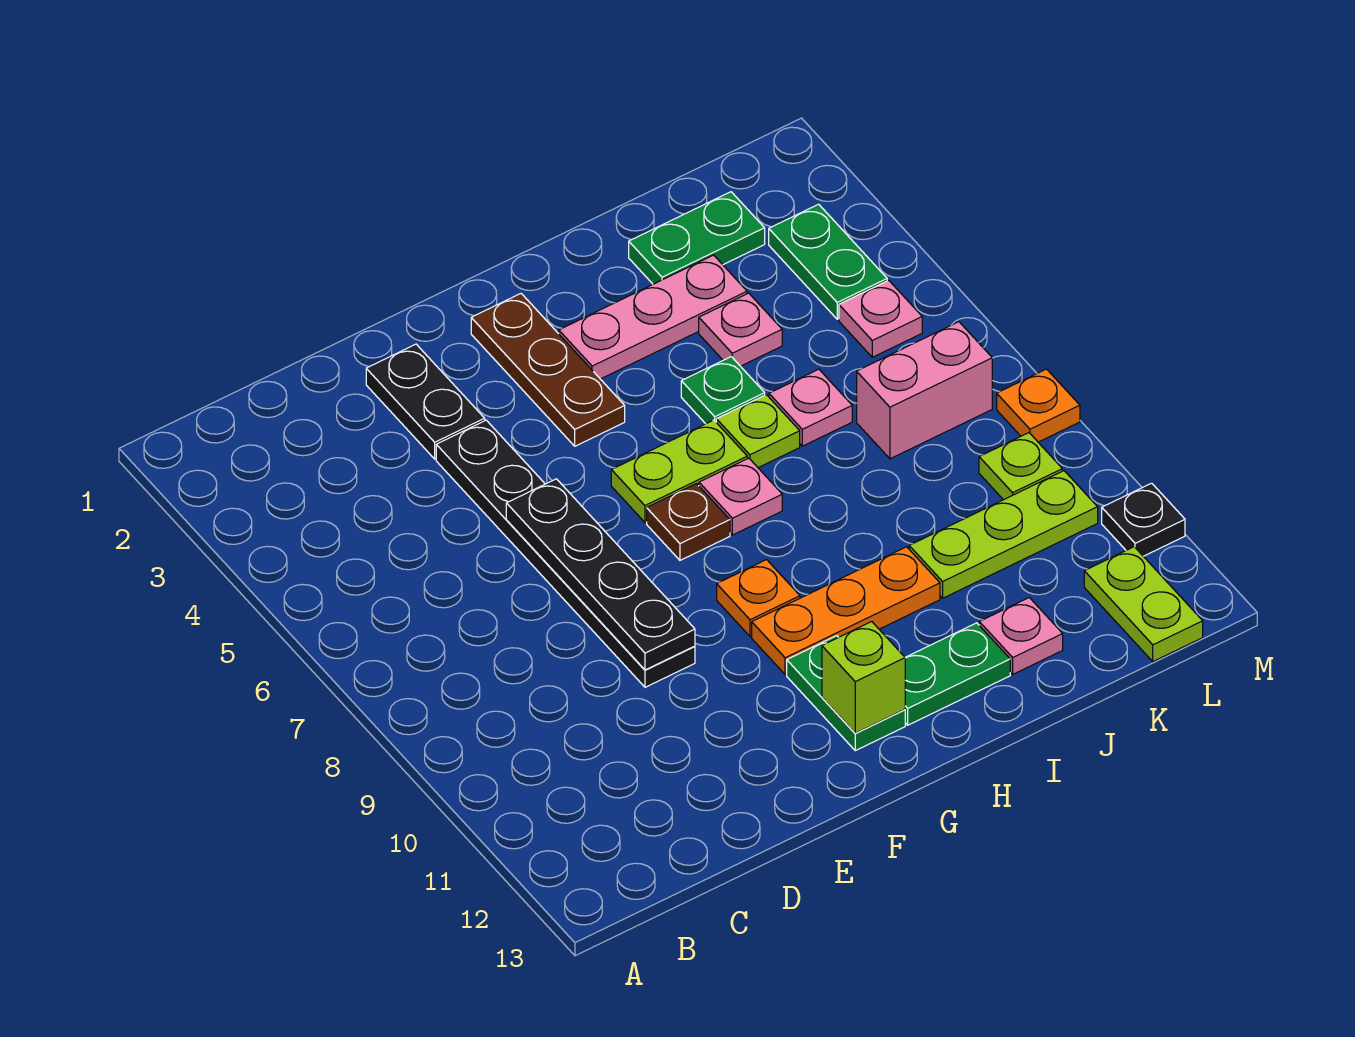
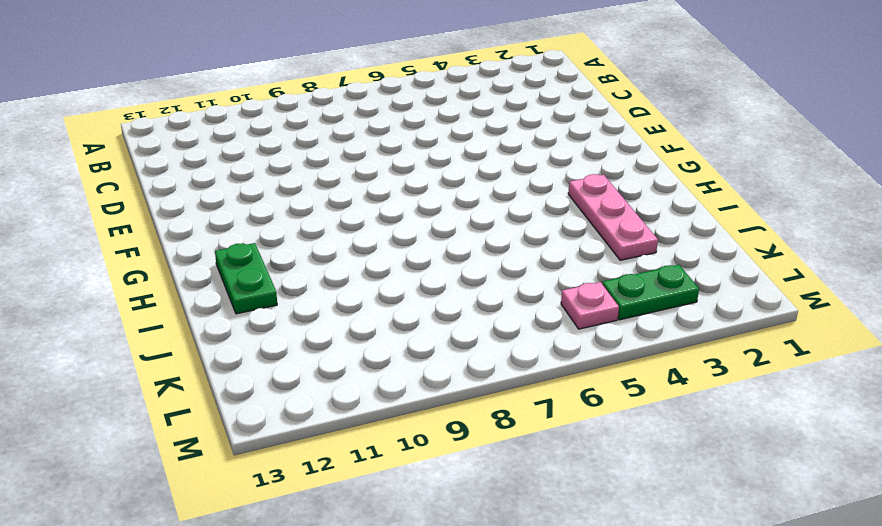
none -> black plate E2:E3 level 1
none -> black plate E4:E9 level 1
none -> brown plate G2:G4 level 1

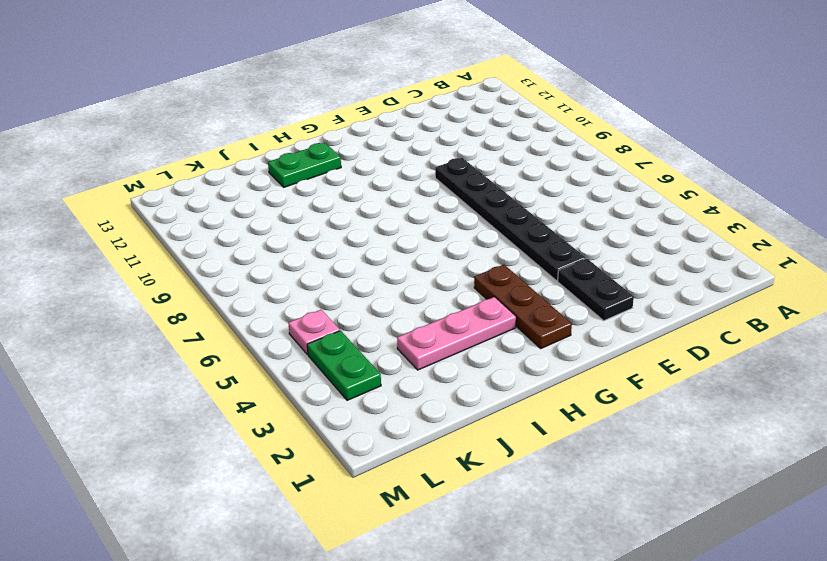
none -> lime plate G6:H6 level 1
none -> brown plate G7 level 1
none -> orange plate G9 level 1

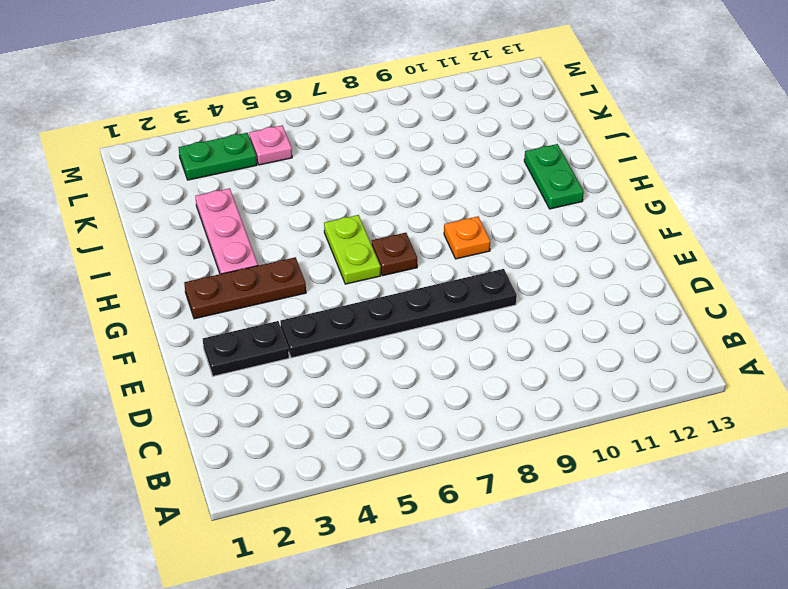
none -> orange plate G10:I10 level 1
none -> green plate G11:G12 level 1
none -> pink plate H7 level 1

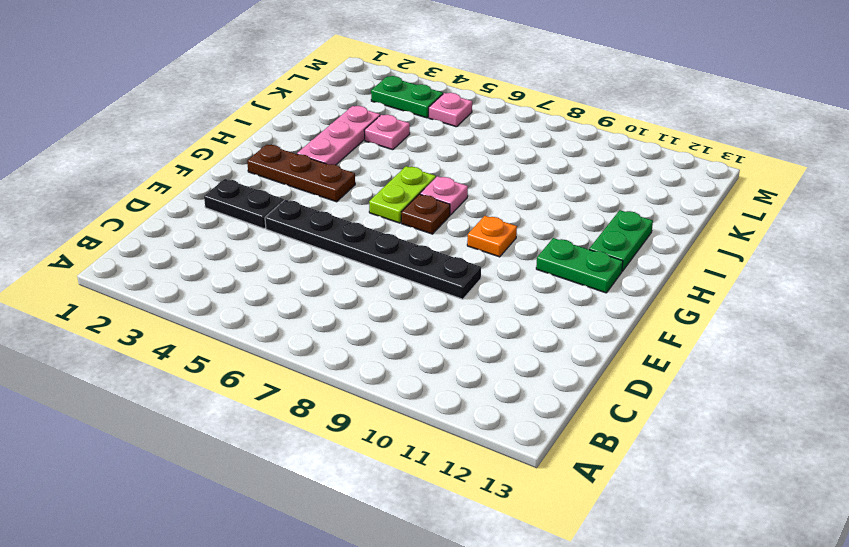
none -> orange plate G10:I10 level 1
none -> green plate I5 level 1
none -> lime plate I6 level 1

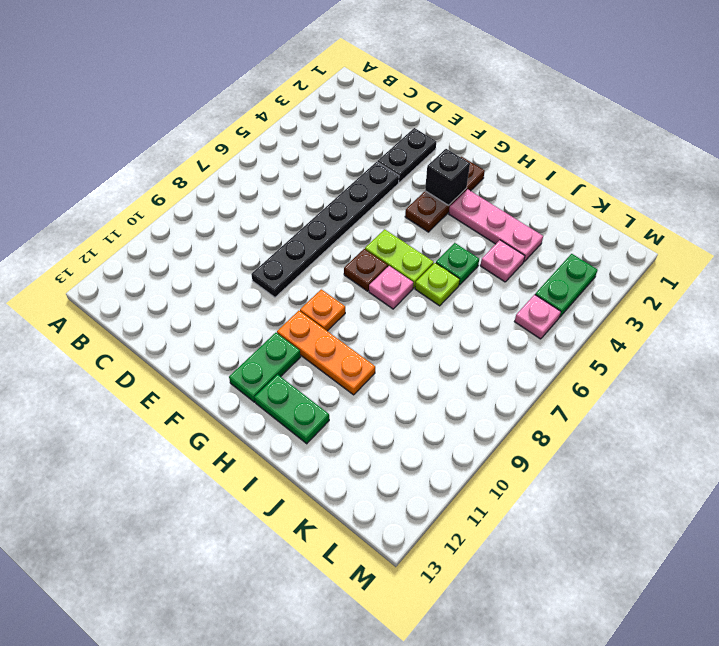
black brick G3 level 2 -> none
none -> green plate J2:K2 level 1
none -> pink plate J6 level 1
none -> lime plate J10:L10 level 1

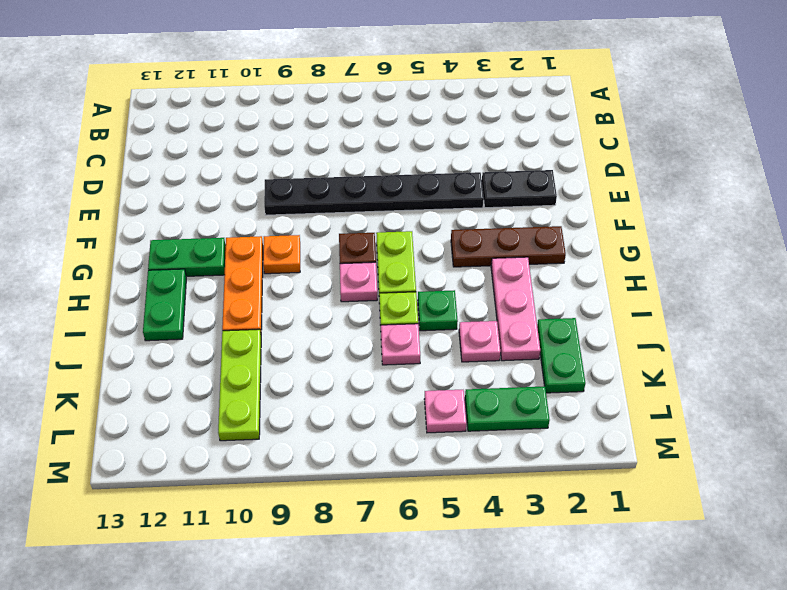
none -> pink plate J12 level 1
none -> pink brick K7:L7 level 1
none -> lime plate L9 level 1

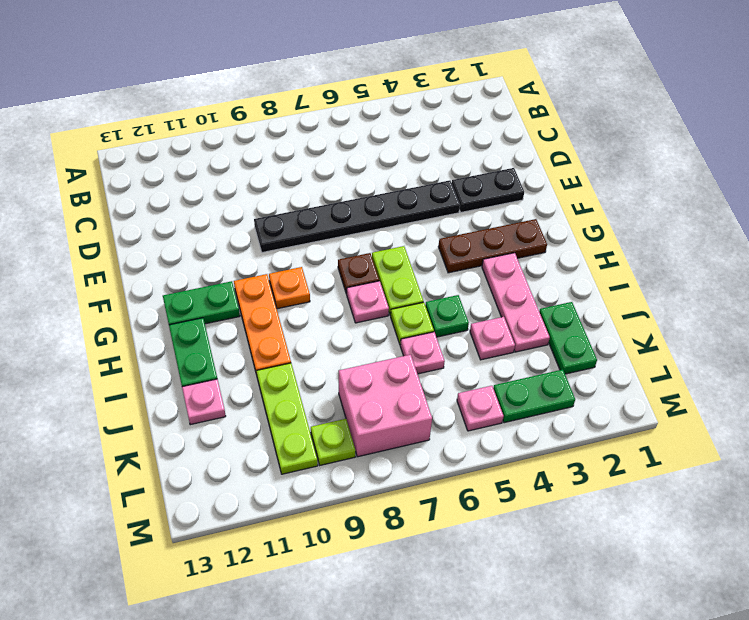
pink brick K7:L8 level 1 -> pink brick K7:L7 level 1
none -> lime plate L12:L13 level 1
none -> orange plate M8 level 1
none -> black plate M11 level 1

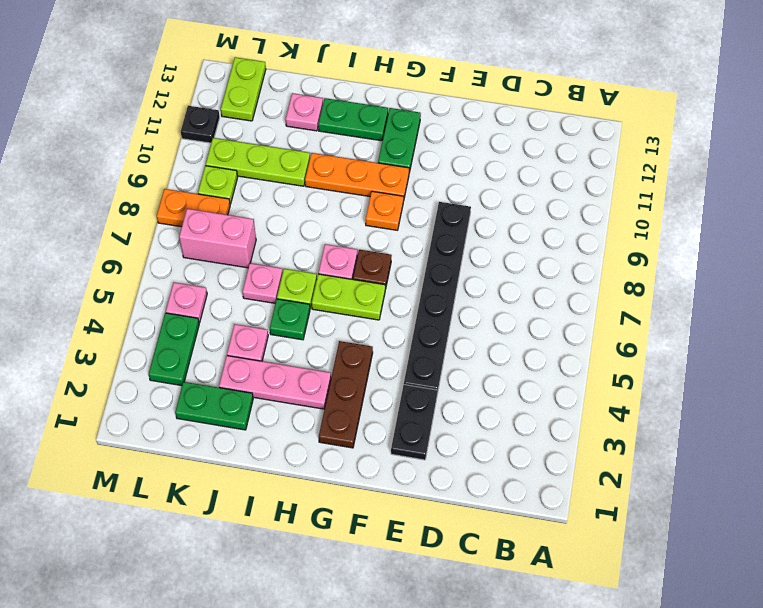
orange plate L8:M8 level 1 -> orange plate M8 level 1
none -> black plate E6:E9 level 2
none -> lime brick G12 level 2

